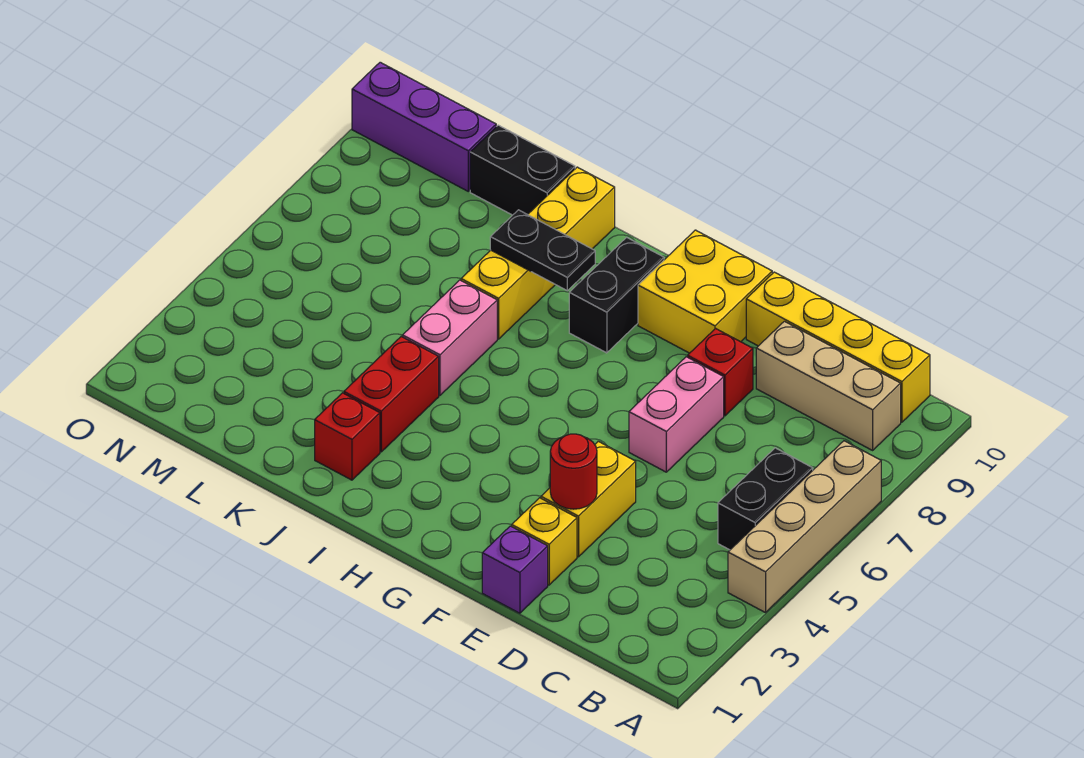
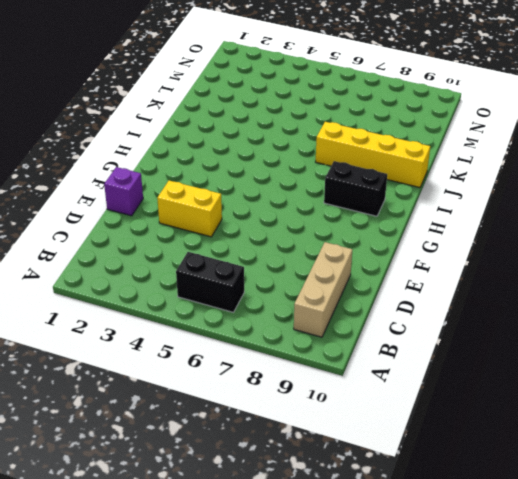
none -> tan brick A4:A7 level 1
none -> yellow brick B10:E10 level 1
none -> yellow brick E2 level 1

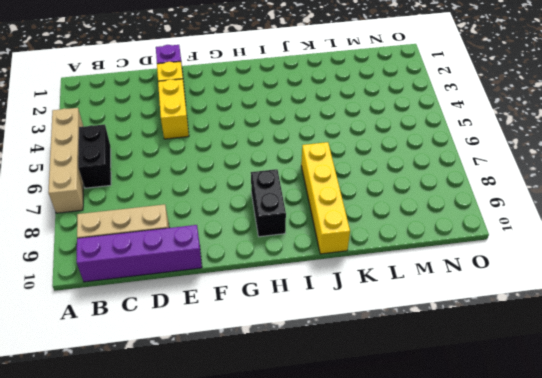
purple brick B10:E10 level 1 -> yellow brick B10:E10 level 1
none -> pink brick E6:E7 level 1
none -> red brick E8 level 1
none -> yellow brick F9:G10 level 1

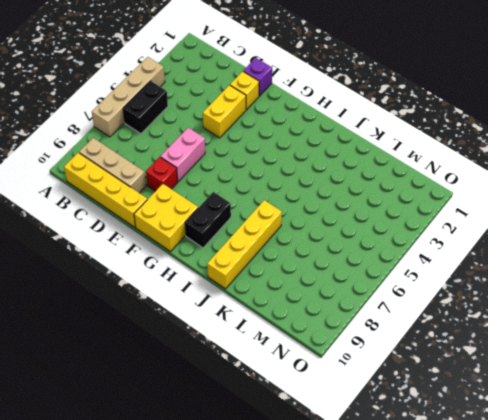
none -> red brick J2 level 1
none -> red brick J3:J4 level 1
none -> pink brick J5:J6 level 1

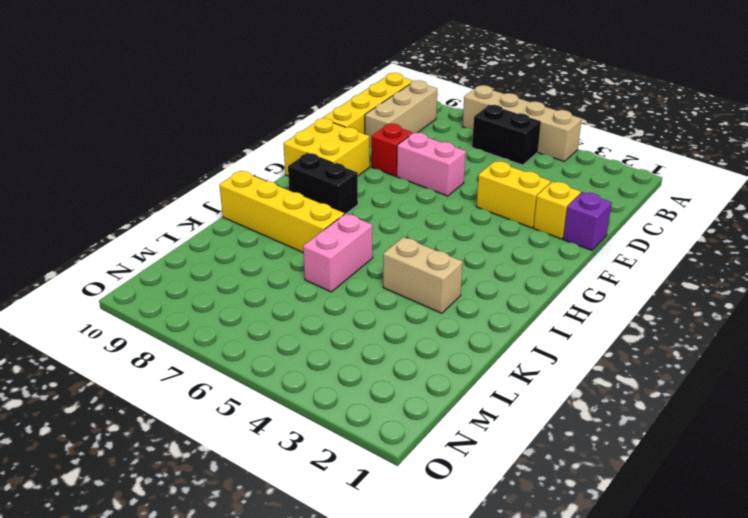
tan brick J3:J4 level 1 -> red brick J3:J4 level 1
pink brick J6:K6 level 1 -> pink brick J5:J6 level 1
none -> red brick J2 level 1
none -> black brick K10:L10 level 1
none -> purple brick M10:O10 level 1

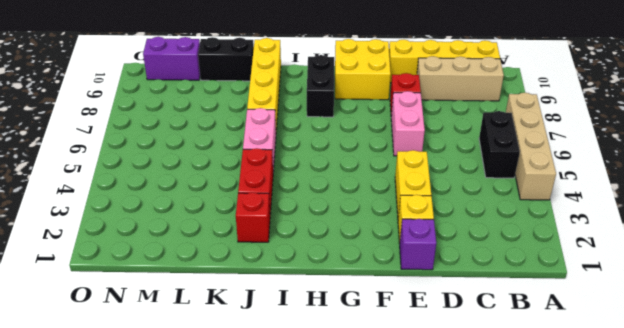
purple brick M10:N10 level 1 -> purple brick M10:O10 level 1
none -> red round brick E3 level 2
none -> black plate I8:J8 level 2

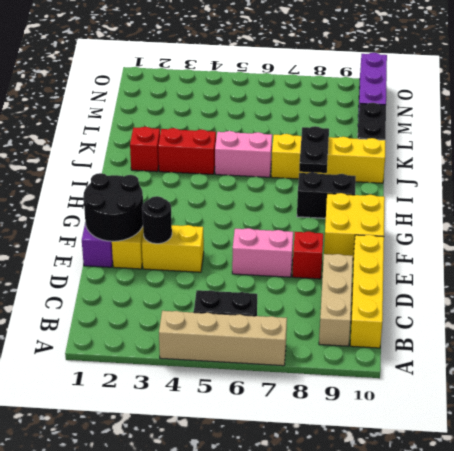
black round brick E1:F2 level 2 -> none
black round brick E3 level 2 -> red round brick E3 level 2

